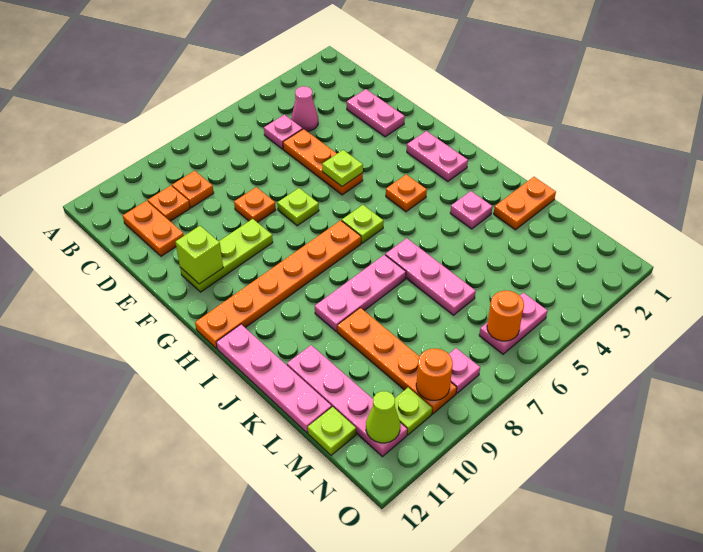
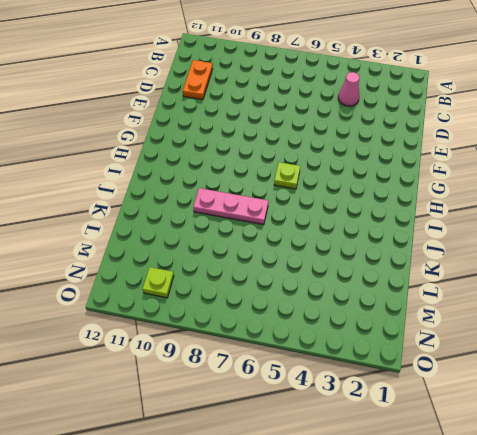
none -> pink plate C5 level 1
none -> orange plate C9 level 1
none -> orange plate C10 level 1
none -> pink plate D2:E2 level 1

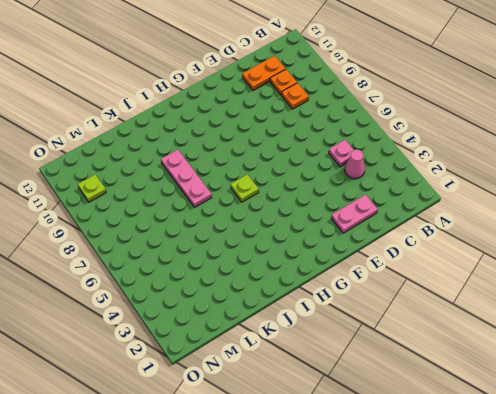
none -> orange plate D5:F5 level 1
none -> orange plate E8 level 1
none -> lime plate F7 level 1
none -> lime plate F9:F11 level 1

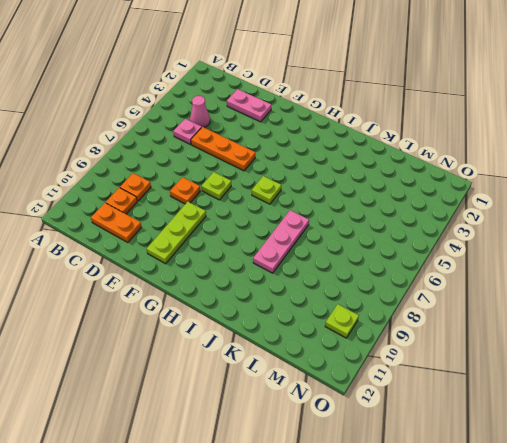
none -> pink plate G2:H2 level 1
none -> orange plate H4 level 1
none -> orange plate H7:H12 level 1
none -> pink plate I12:L12 level 1

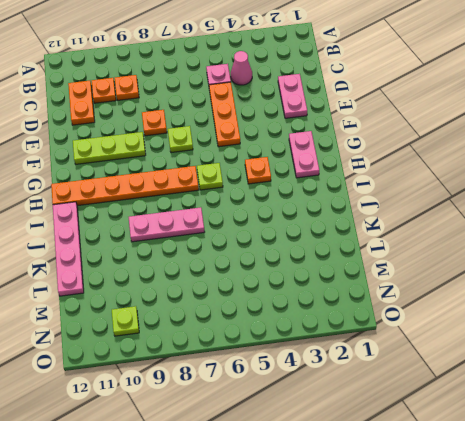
none -> pink plate J3 level 1
none -> pink plate J6:L6 level 1
none -> orange plate K1:K2 level 1
none -> orange plate K9:N9 level 1

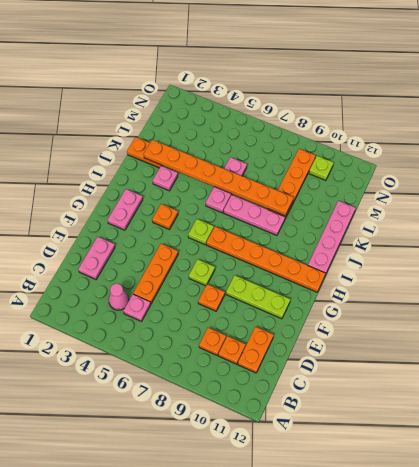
orange plate K2:K9 level 2 -> none
none -> pink plate K11:N11 level 1
none -> lime plate M12 level 1
none -> pink plate N5:N6 level 1
none -> pink plate N8 level 1

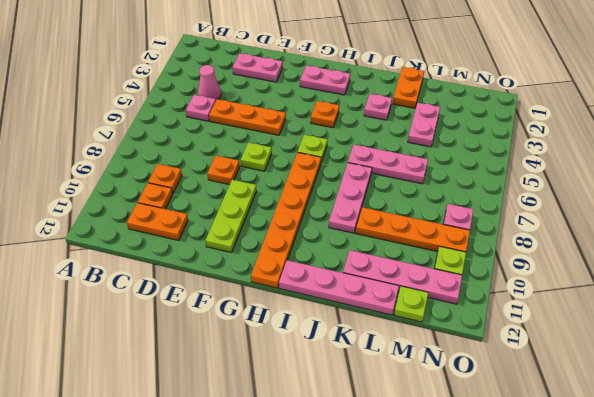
pink plate L3:L4 level 1 -> pink plate N5:N6 level 1
none -> lime plate F5 level 2
none -> lime brick F11 level 2
none -> orange round brick N6 level 2
none -> orange round brick N9 level 2

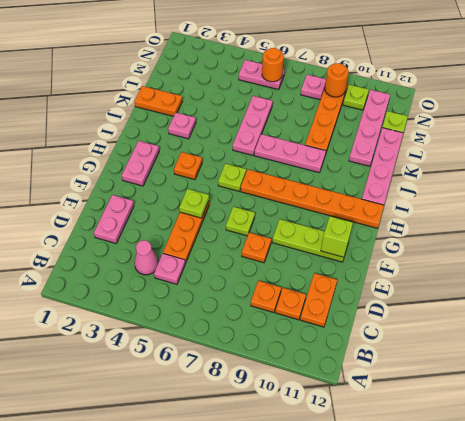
none -> lime cone N11 level 2

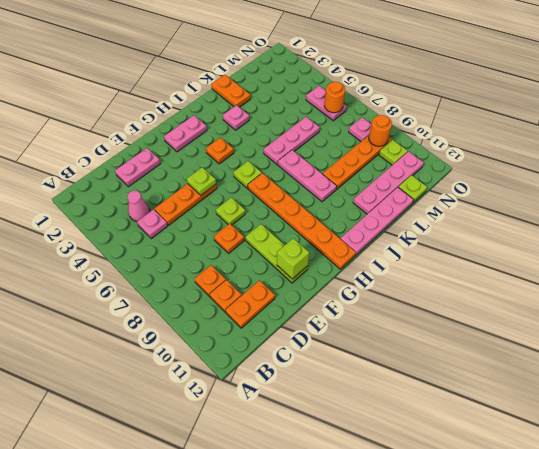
none -> lime cone N11 level 2

